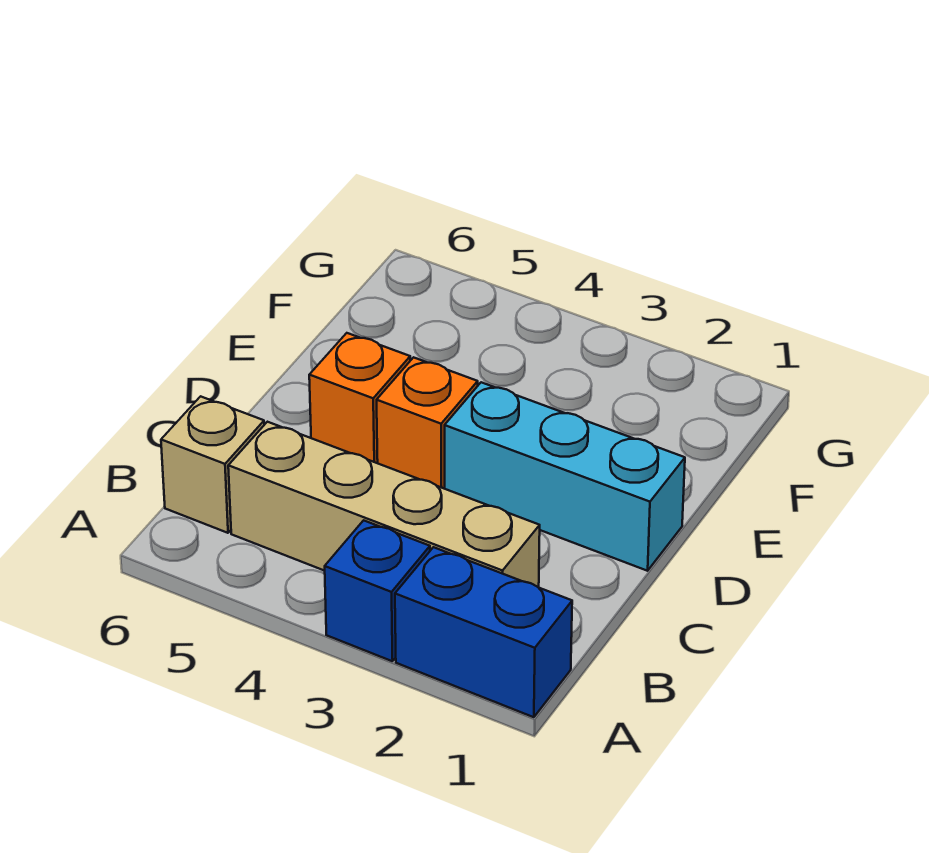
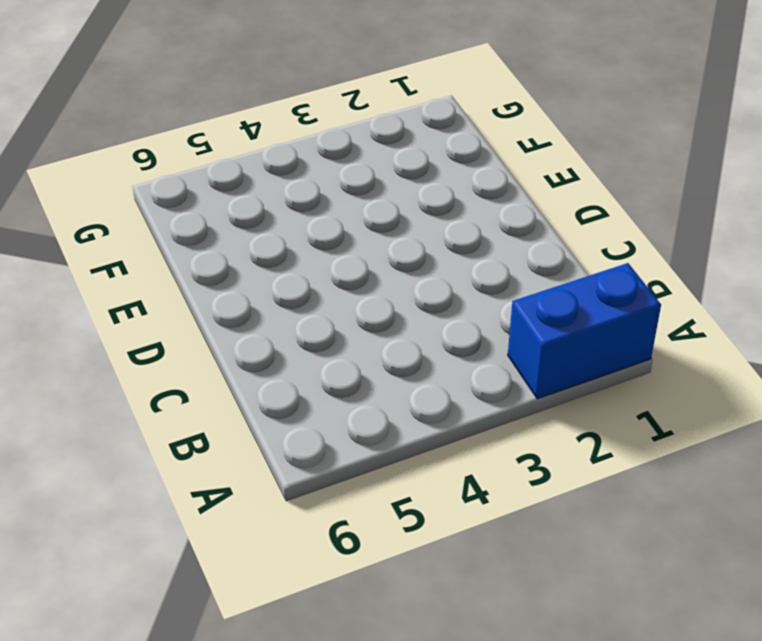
none -> blue brick A3 level 1
none -> tan brick B2:B5 level 1

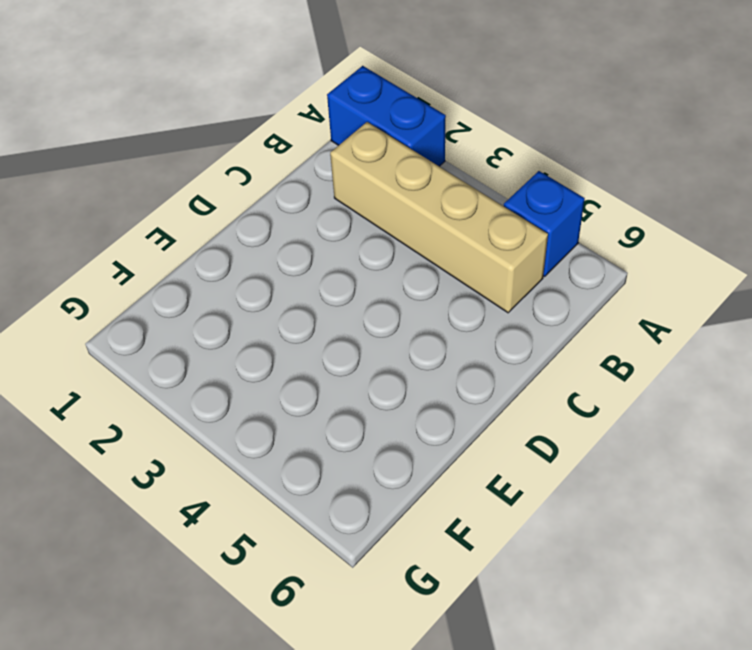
blue brick A5 level 1 -> blue brick A3 level 1
none -> tan brick B6 level 1
none -> cyan brick D1:D3 level 1

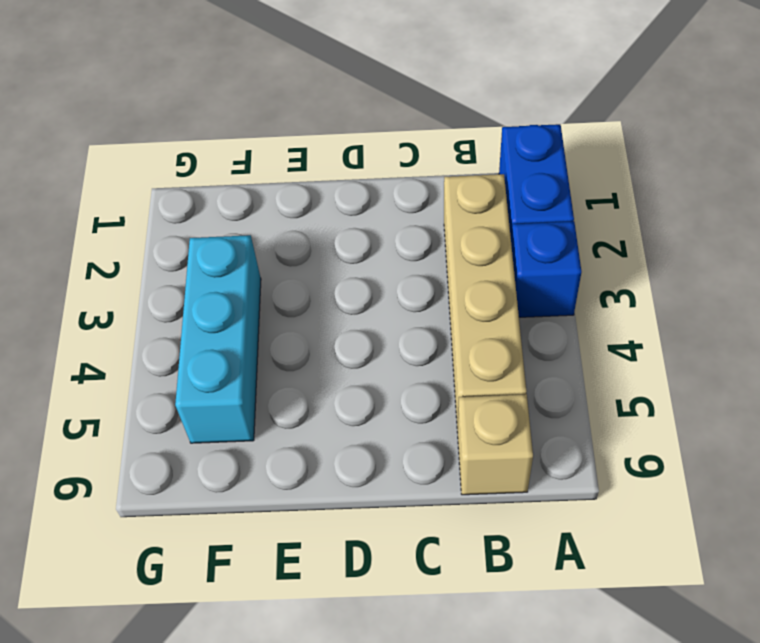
cyan brick F3:F5 level 1 -> cyan brick D1:D3 level 1
none -> orange brick D4 level 1
none -> orange brick D5 level 1

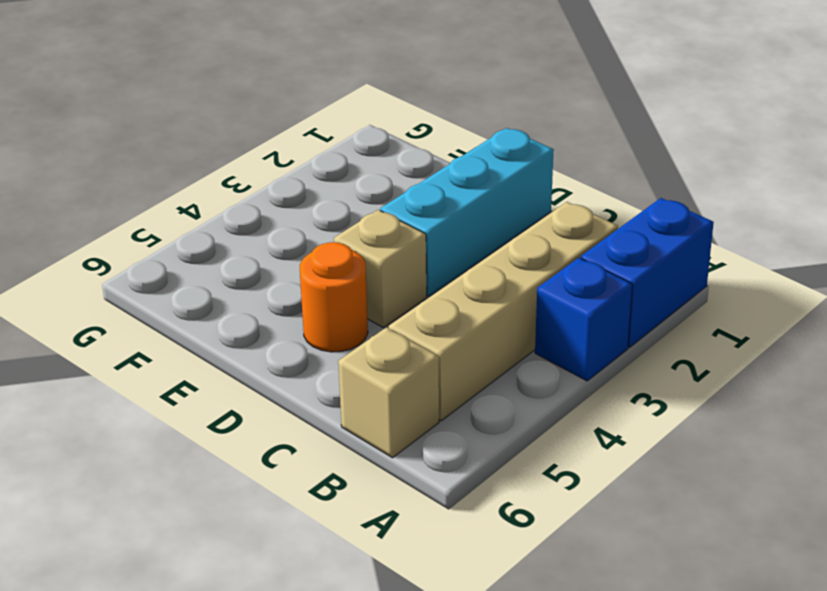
tan brick D4 level 1 -> orange brick D4 level 1
orange round brick D5 level 1 -> orange brick D5 level 1

